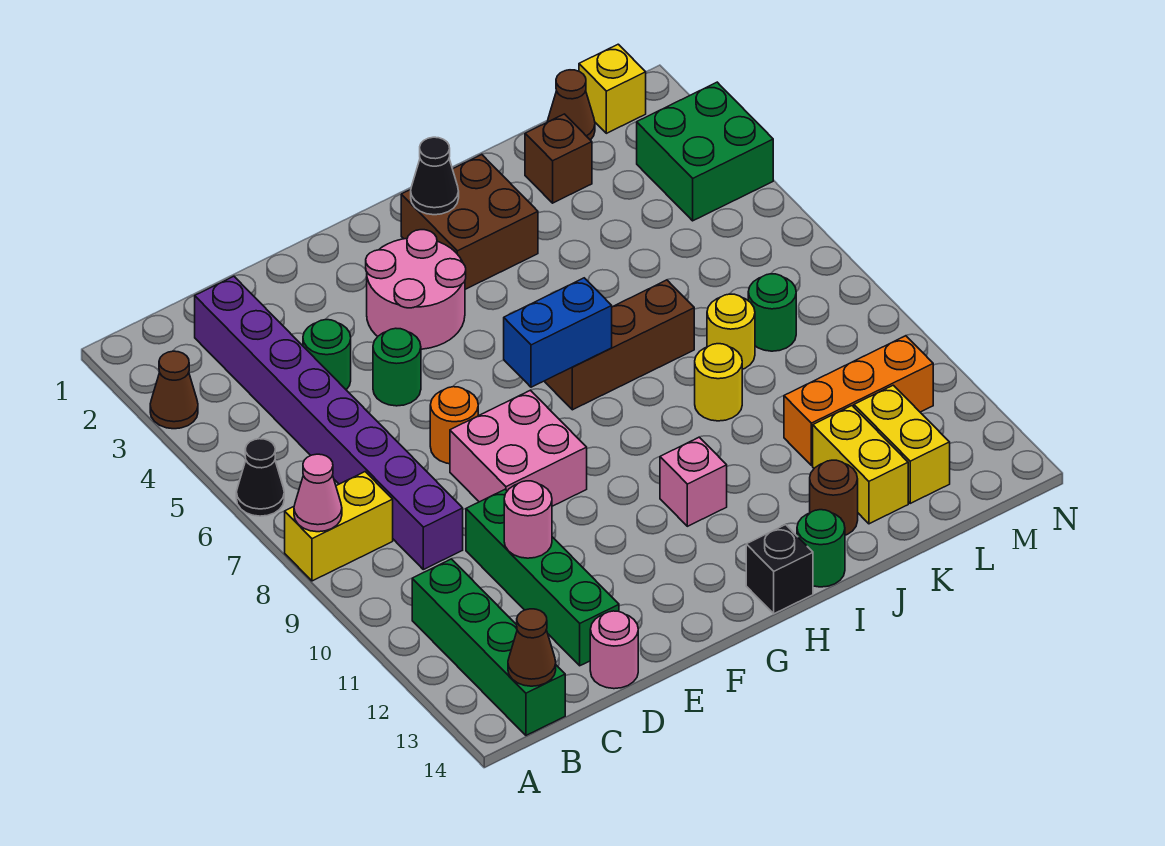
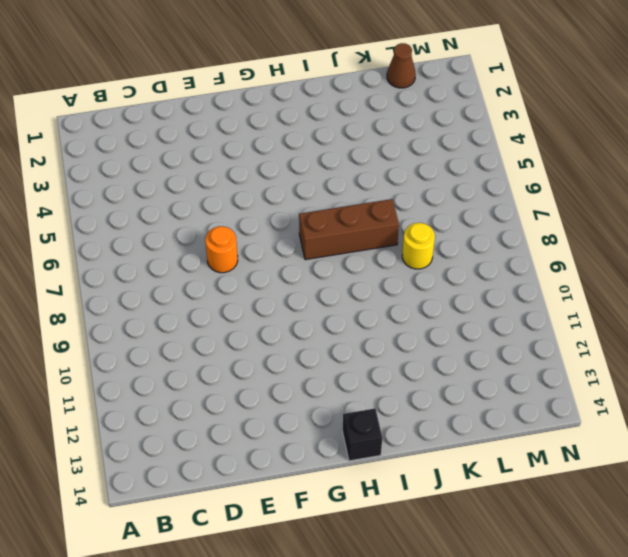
none -> brown cone A3 level 1
none -> black cone A6 level 1
none -> yellow brick A8:B8 level 1
none -> green brick B11:B14 level 1

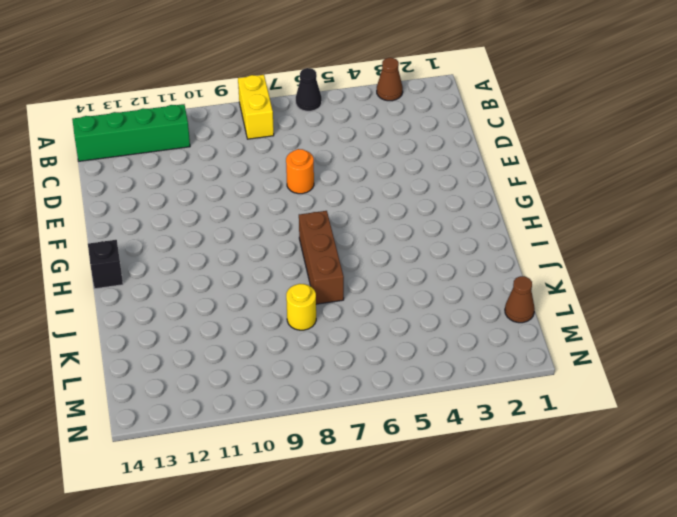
none -> purple brick C2:C9 level 1
none -> green round brick D4 level 1
none -> green brick D10:D13 level 1
none -> pink round brick D14 level 1

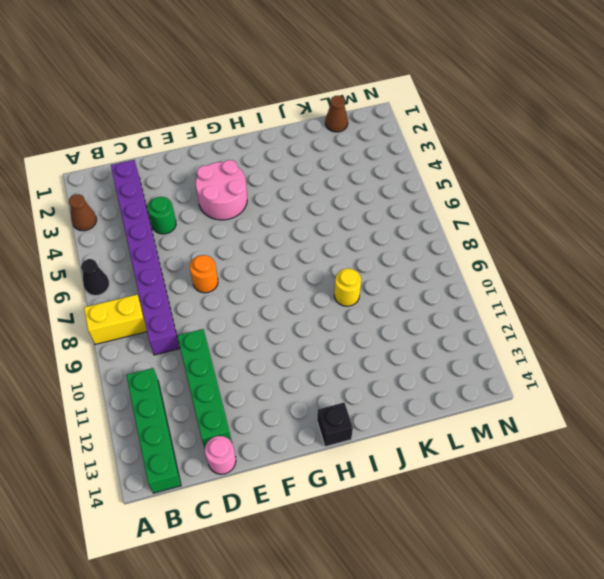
none -> green round brick E5 level 1
none -> pink brick E8:F9 level 1
none -> brown brick H2:I3 level 1
none -> brown brick H7:J7 level 1

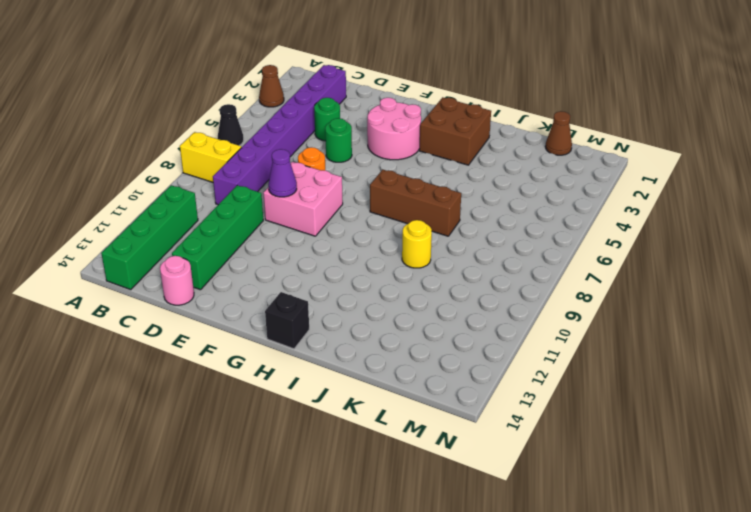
purple cone E9 level 2 -> none
none -> pink brick H11 level 1
none -> green round brick I14 level 1
none -> brown round brick J13 level 1
none -> brown brick K2 level 1

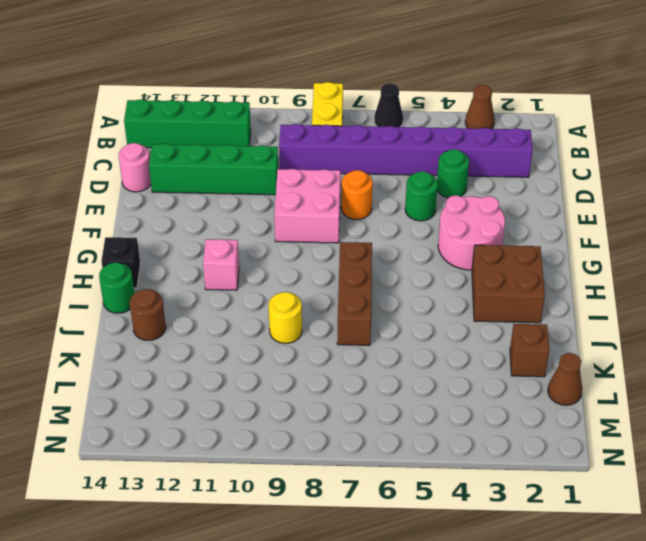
none -> yellow round brick K8 level 1
none -> orange brick K11:M11 level 1
none -> yellow brick K12:K13 level 1
none -> green round brick L8 level 1

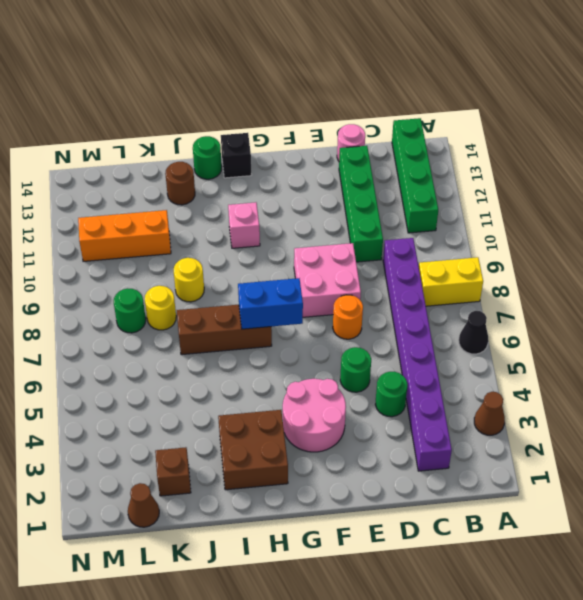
none -> yellow brick K12:K13 level 1
none -> yellow brick L12:L13 level 1
none -> yellow brick M1 level 1
none -> green brick M3:N4 level 1

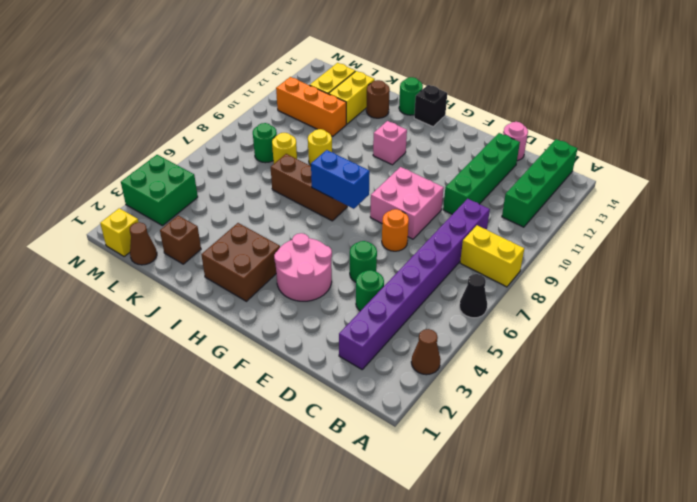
none -> pink cone A8 level 2
none -> brown cone B14 level 2
none -> pink round brick D11 level 2
none -> black cone H2 level 2

